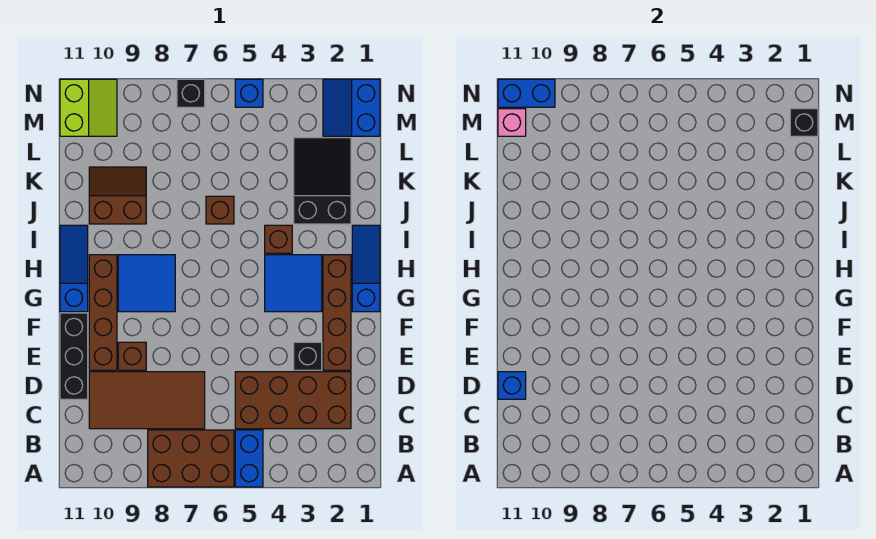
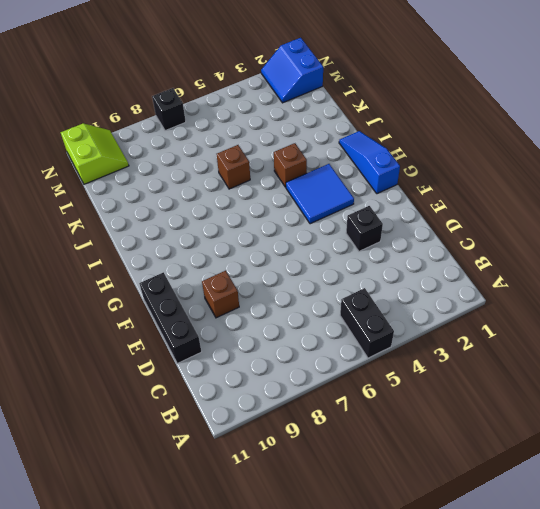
black brick A5:B5 level 1 -> blue brick A5:B5 level 1
none -> brown brick A6:B8 level 1
none -> brown brick C2:D5 level 1
none -> brown tile C7:D10 level 1

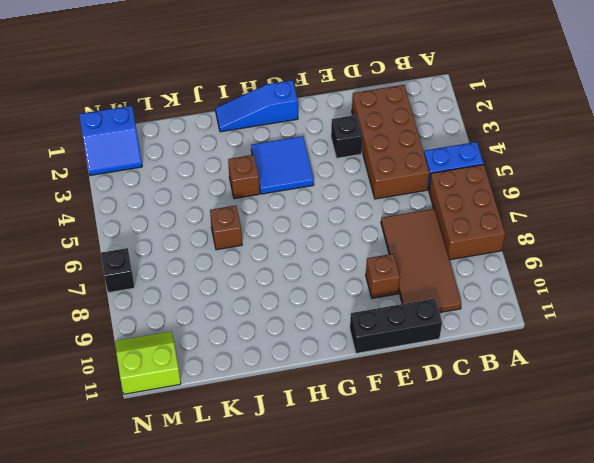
none -> brown brick E2:H2 level 1
none -> brown brick E10:H10 level 1
none -> blue tile G8:H9 level 1

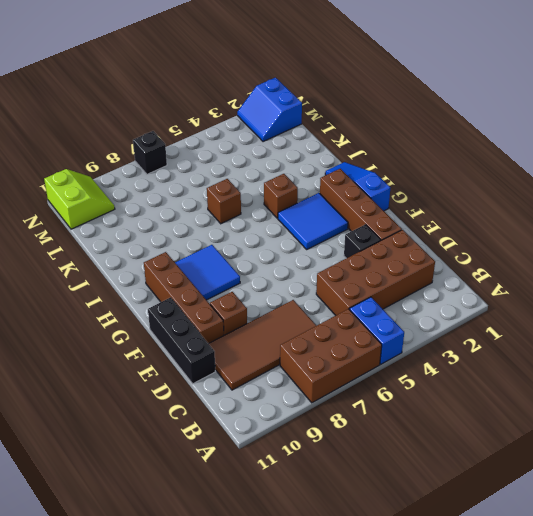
none -> blue slope G11:I11 level 1 top G
none -> black slope J2:L3 level 1 top J
none -> brown slope J9:K10 level 1 top J

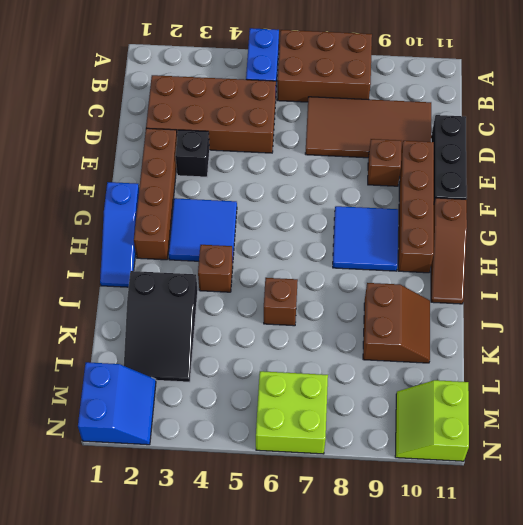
brown slope G11:I11 level 1 top G -> blue slope G11:I11 level 1 top G
brown slope J9:K10 level 1 top 9 -> brown slope J9:K10 level 1 top J
lime brick M6:N7 level 1 -> black brick N7 level 1
none -> blue brick N5 level 1
none -> blue brick D11 level 2
none -> black brick M1 level 2

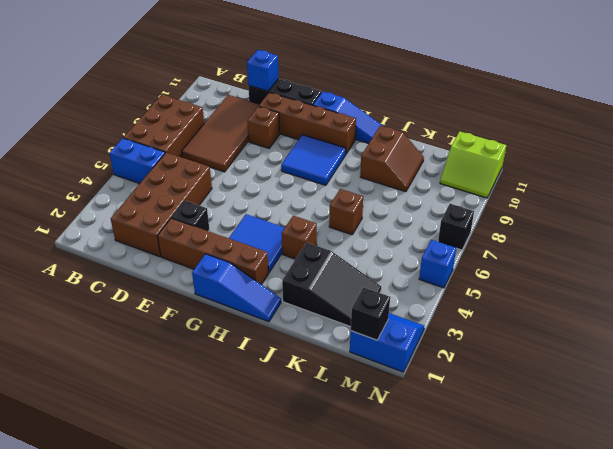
none -> pink brick M11 level 2
none -> blue brick N10:N11 level 2

